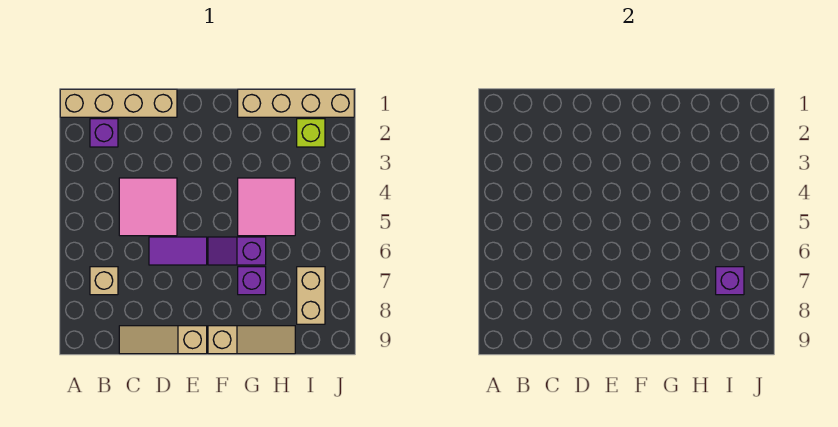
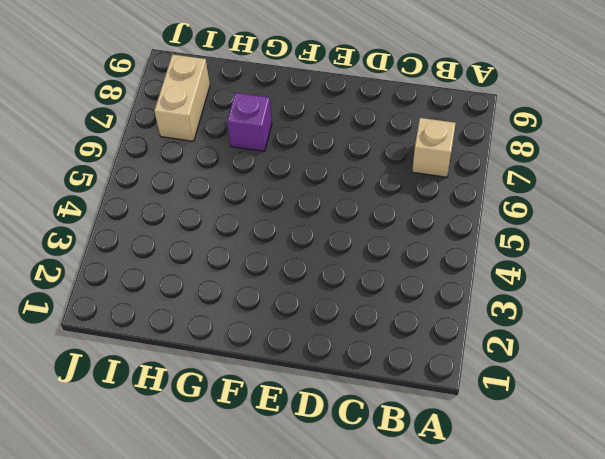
none -> tan brick A1:D1 level 1
none -> purple brick B2 level 1
none -> pink tile C4:D5 level 1

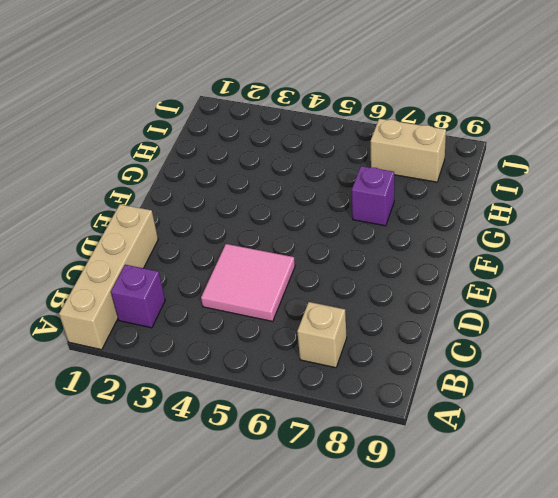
none -> tan slope C9:E9 level 1 top E
none -> purple tile D6:E6 level 1
none -> purple slope F6:G6 level 1 top G

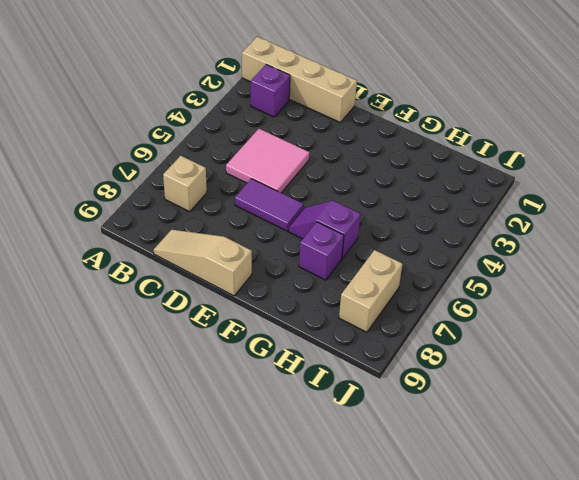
none -> tan slope F9:H9 level 1 top F
none -> tan brick G1:J1 level 1
none -> pink tile G4:H5 level 1

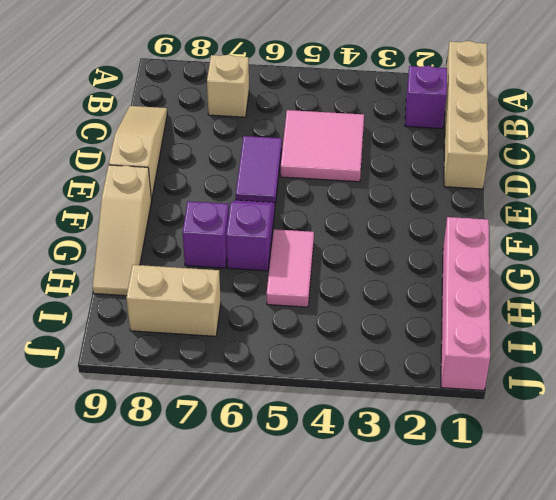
pink brick G1:J1 level 1 -> tan brick G1:J1 level 1
pink tile G5:H5 level 1 -> pink tile G4:H5 level 1
none -> lime brick I2 level 1
none -> purple brick I7 level 2

